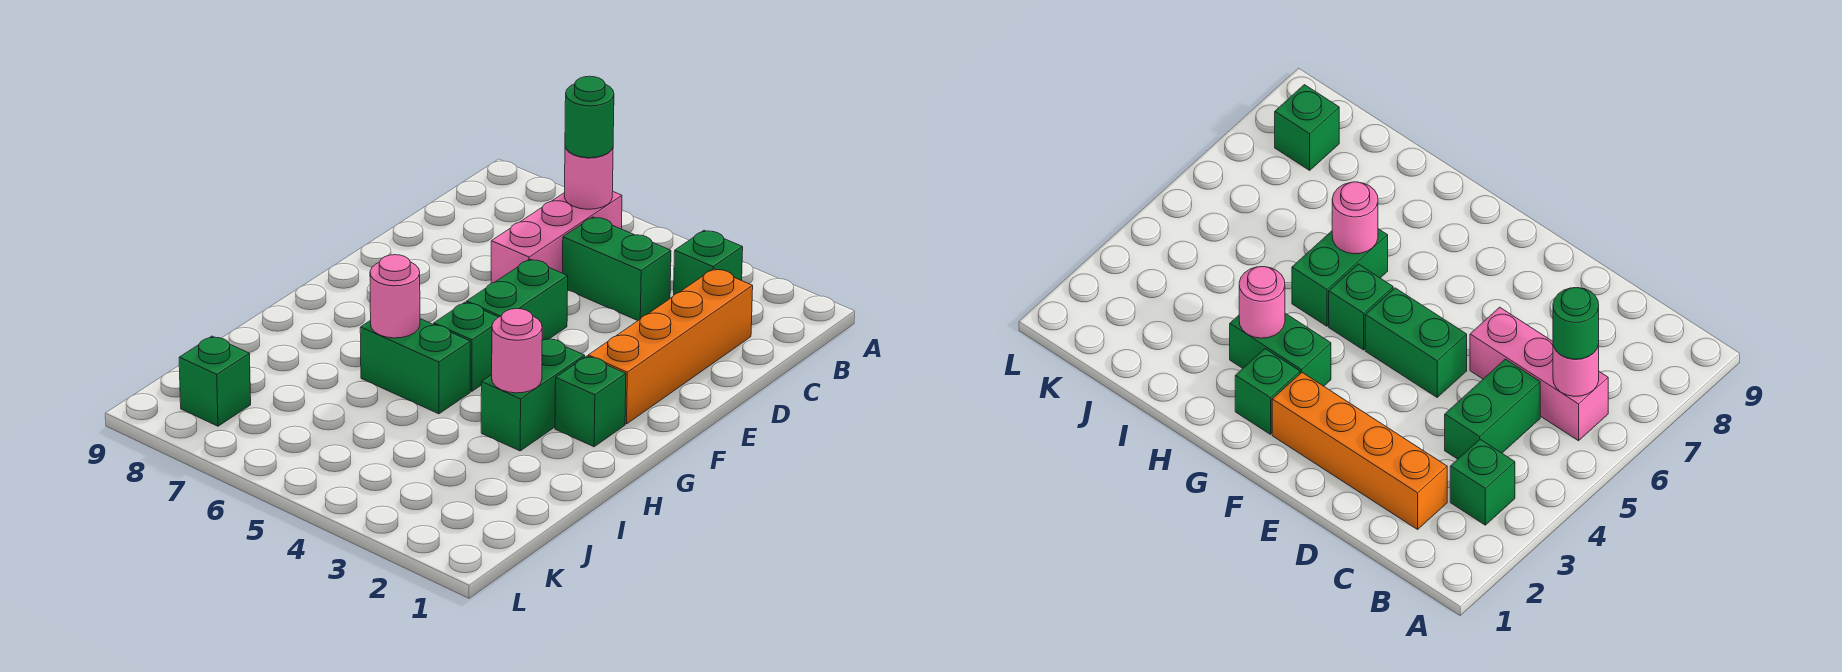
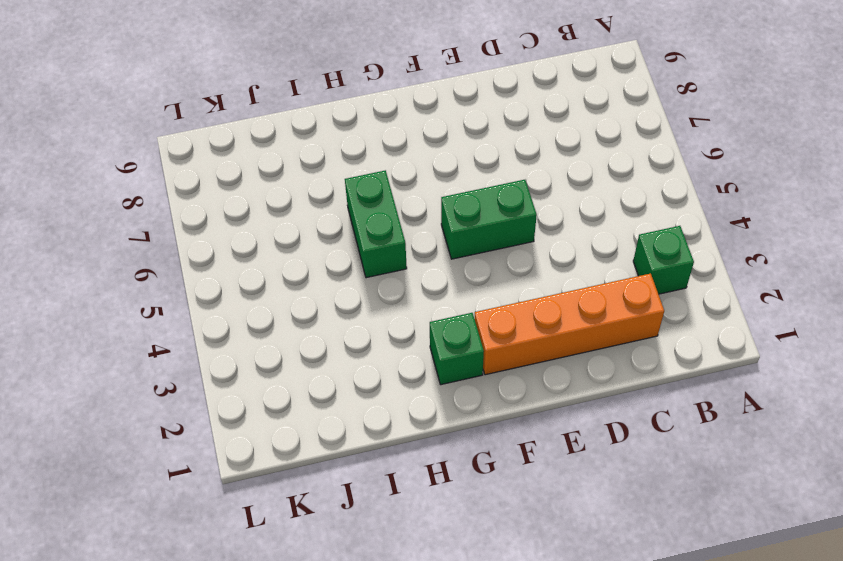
none -> pink brick B6:D6 level 1
none -> green brick C4:C5 level 1
none -> green brick G3:H3 level 1

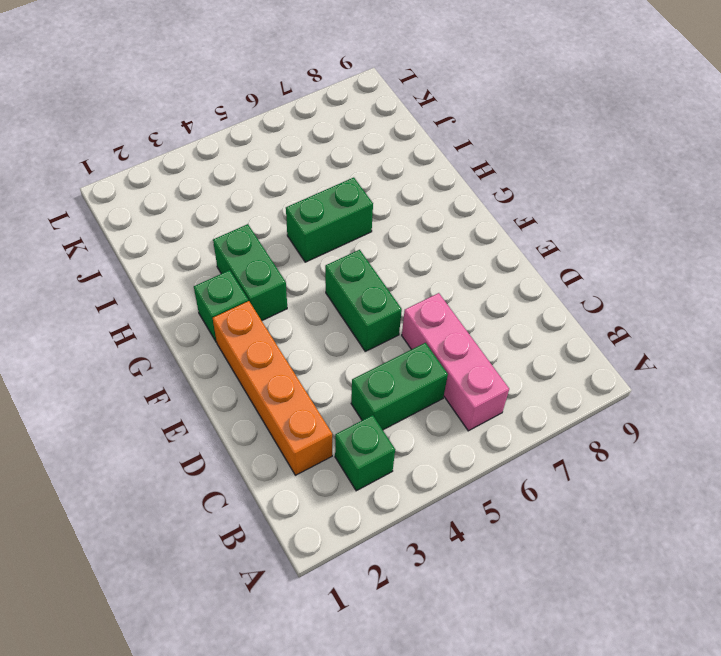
none -> green brick G5 level 1
none -> green brick K8 level 1
none -> pink round brick B6 level 2

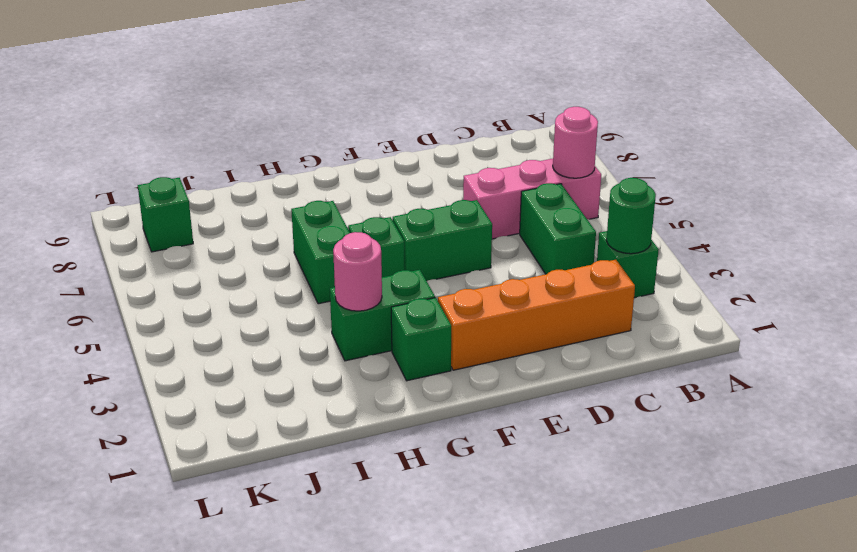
green round brick B3 level 2 -> green round brick B6 level 3
none -> pink round brick H6 level 2

